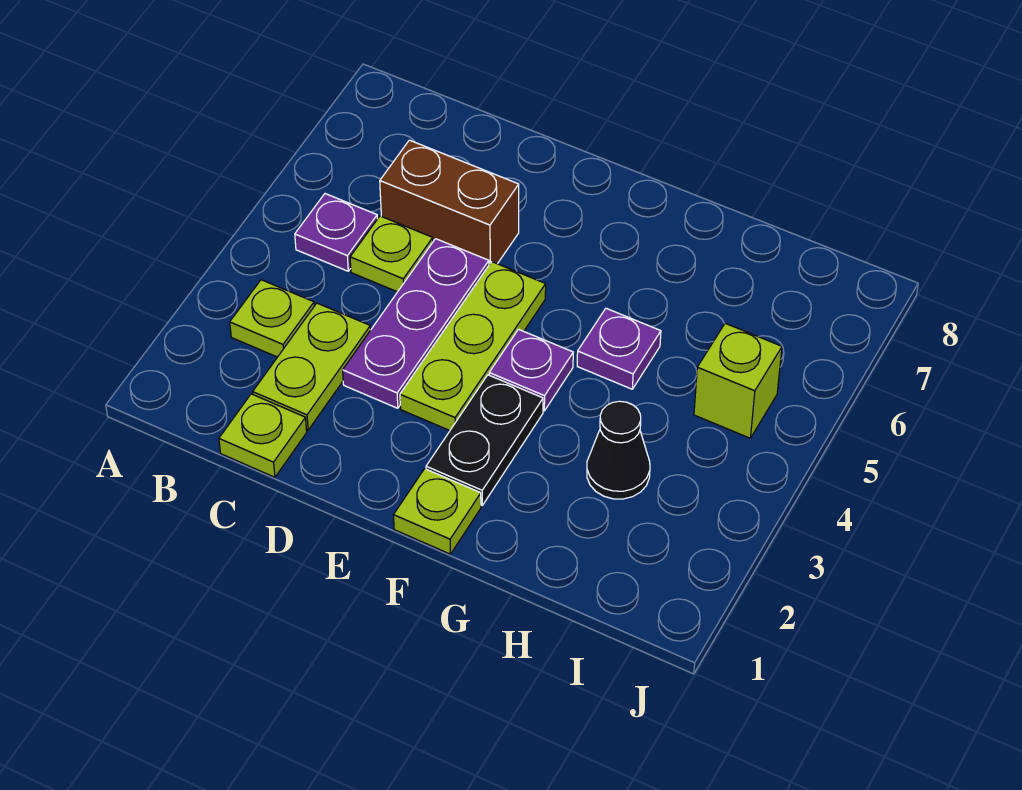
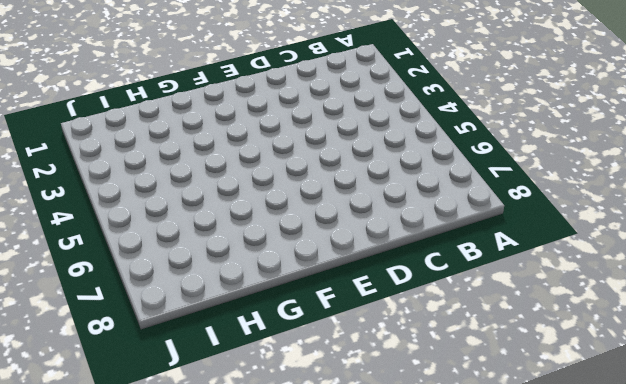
none -> lime plate B3 level 1
none -> purple plate B5 level 1
none -> lime plate C1 level 1

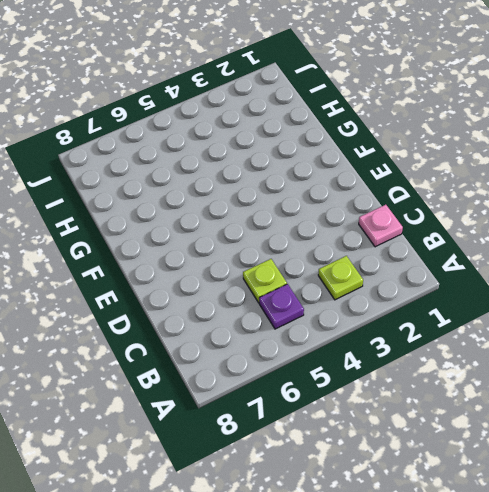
pink plate C1 level 1 -> lime plate C1 level 1
none -> lime plate C2:C3 level 1
none -> brown brick C6:D6 level 1
none -> purple plate D3:D5 level 1

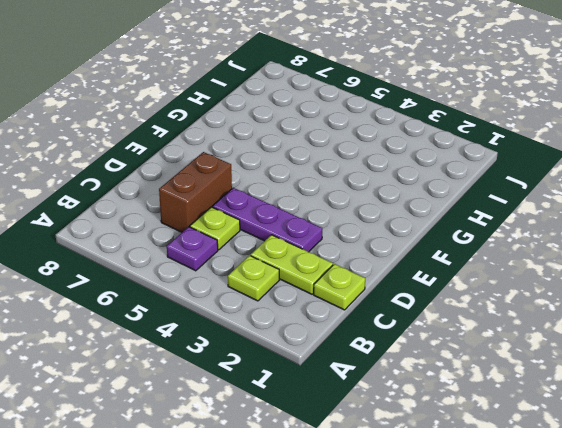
none -> lime plate E3:E5 level 1
none -> lime plate F1 level 1
none -> black plate F2:F3 level 1

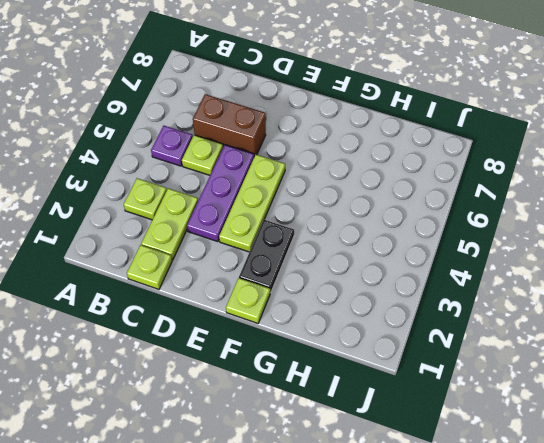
none -> purple plate F4 level 1
none -> purple plate G5 level 1
none -> black cone H3 level 1

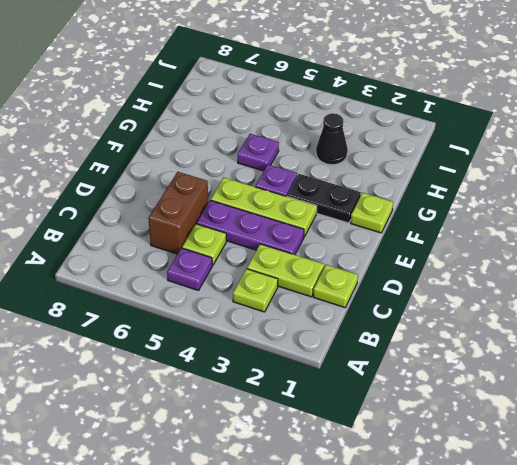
none -> lime brick I5 level 1

